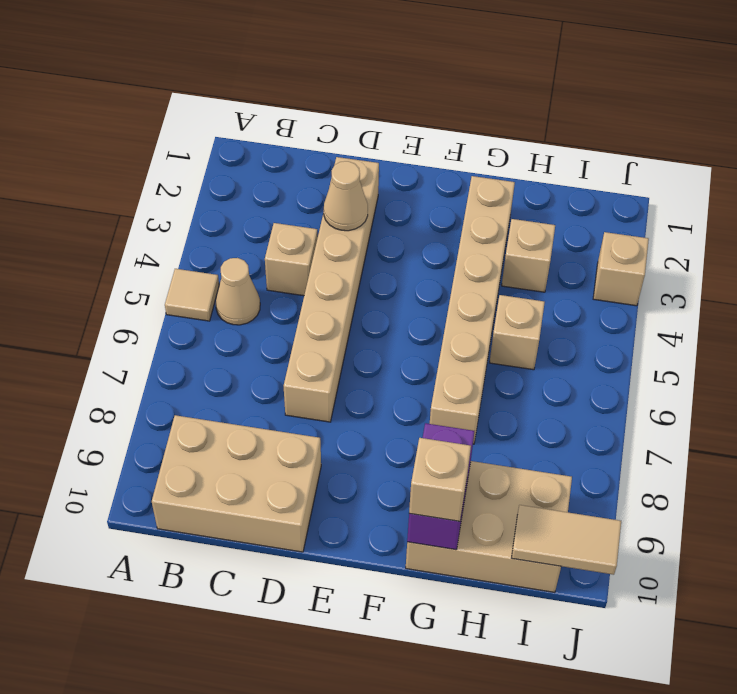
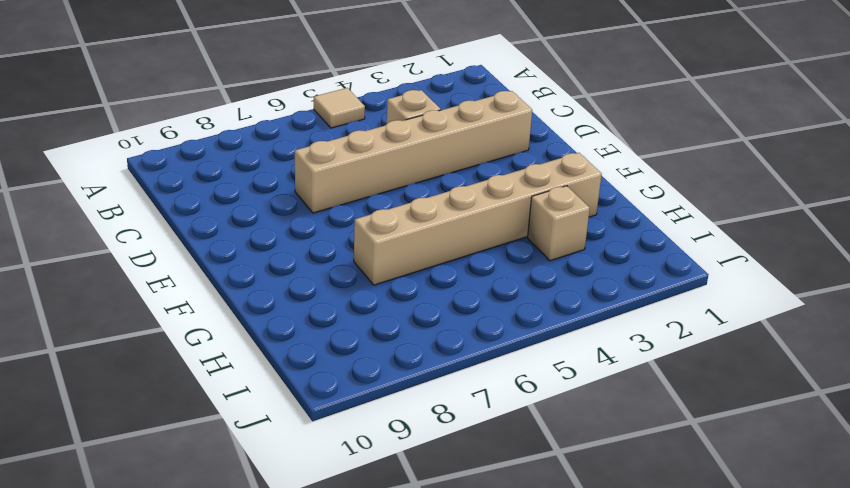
none -> tan cone B5 level 1
none -> tan brick B9:D10 level 1
none -> tan brick G9:I10 level 1

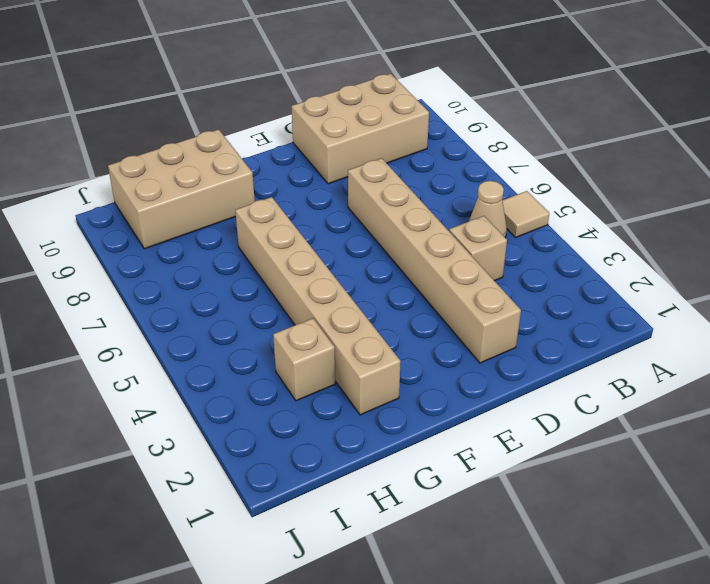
none -> tan brick H5 level 1
none -> tan brick J3 level 1
none -> tan cone D3 level 2

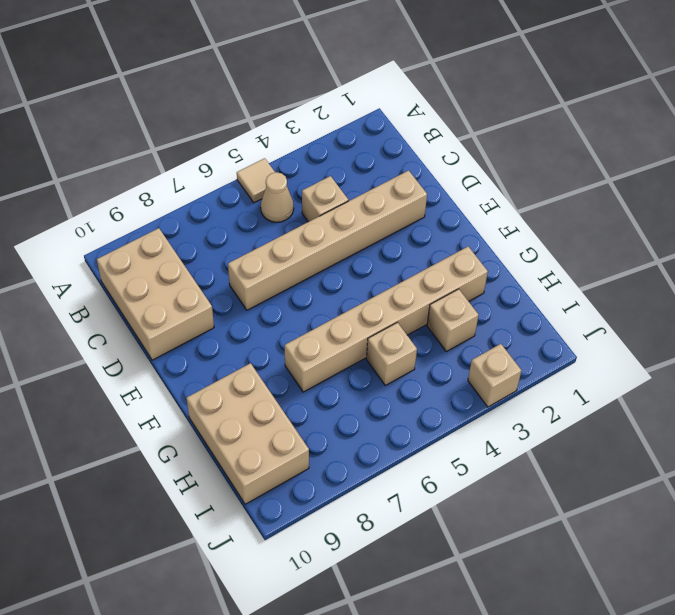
none -> tan cone D3 level 2
none -> purple brick G9:G10 level 2
none -> tan tile I10:J10 level 2

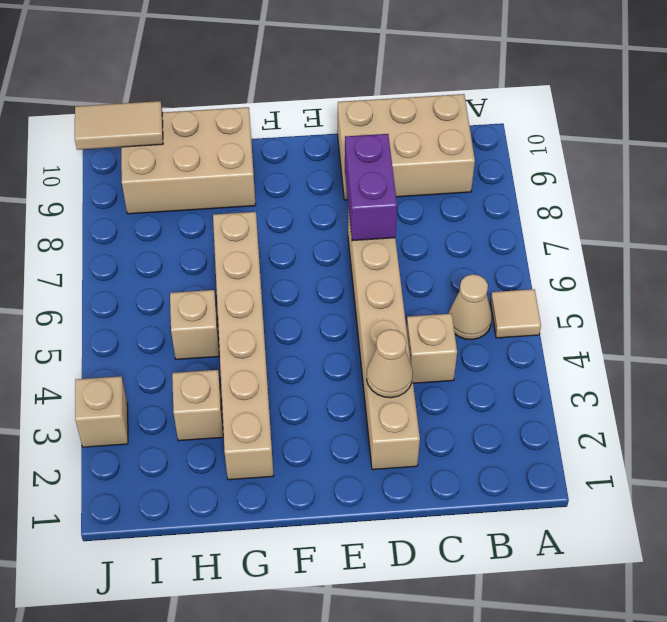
purple brick D7:D8 level 2 -> purple brick G9:G10 level 2
none -> tan brick G10 level 3

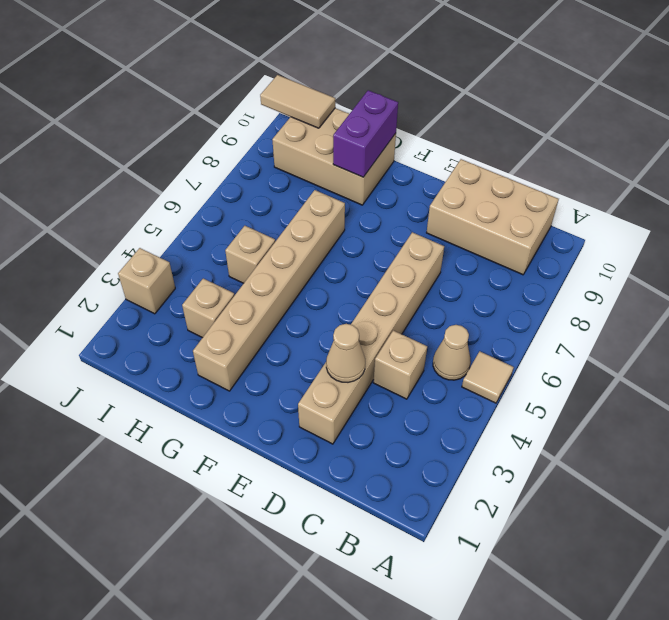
none -> tan brick G10 level 3

